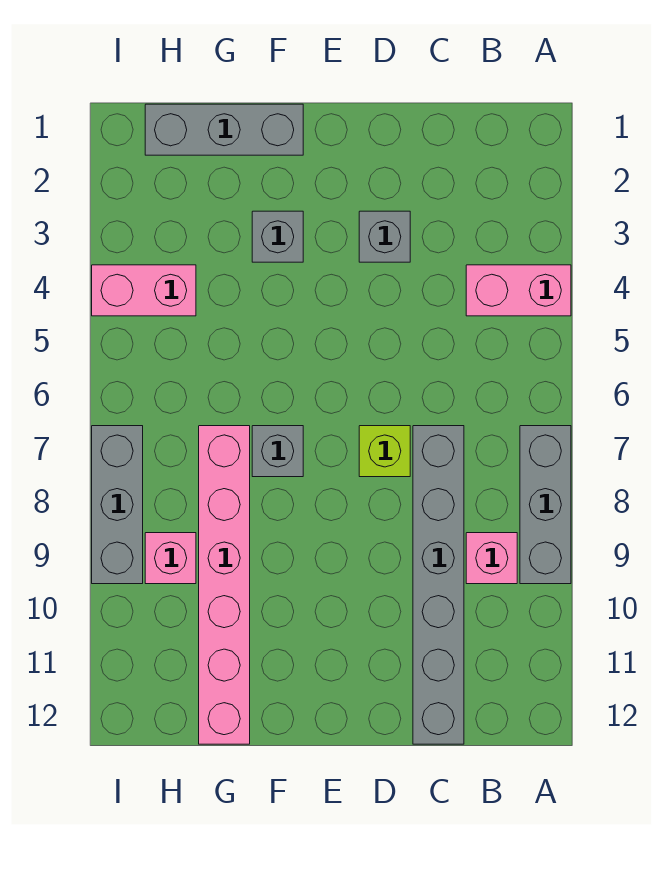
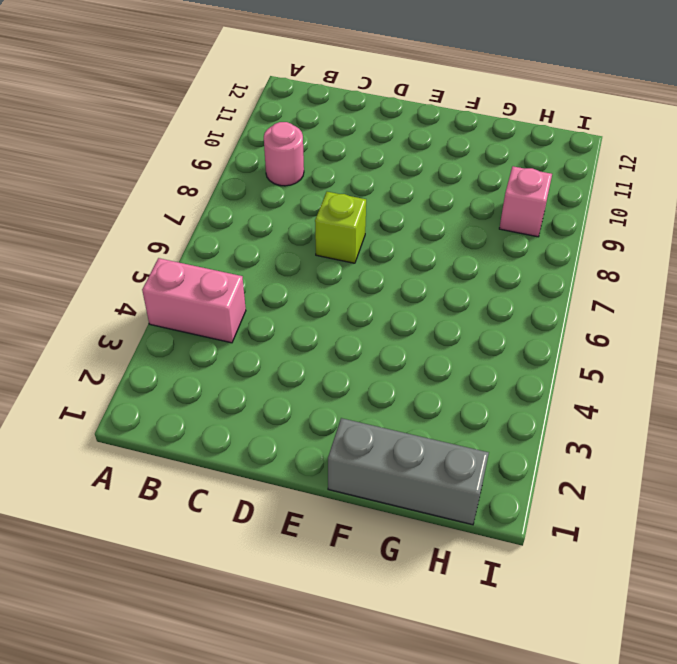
pink round brick B9 level 1 -> pink brick B9 level 1
none -> grey brick A7:A9 level 1
none -> grey brick C7:C12 level 1
none -> grey brick D3 level 1

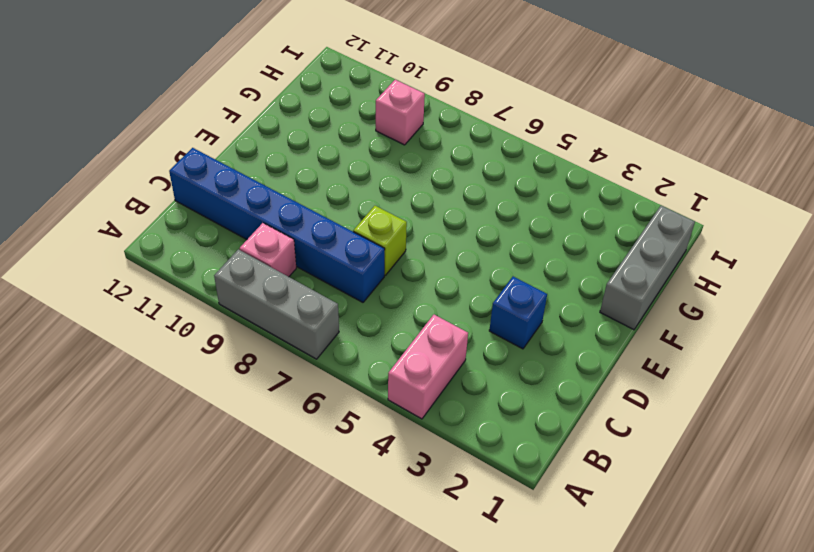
blue brick C7:C12 level 1 -> grey brick C7:C12 level 1
blue brick D3 level 1 -> grey brick D3 level 1
none -> grey brick F3 level 1
none -> grey brick F7 level 1
none -> pink brick G7:G12 level 1

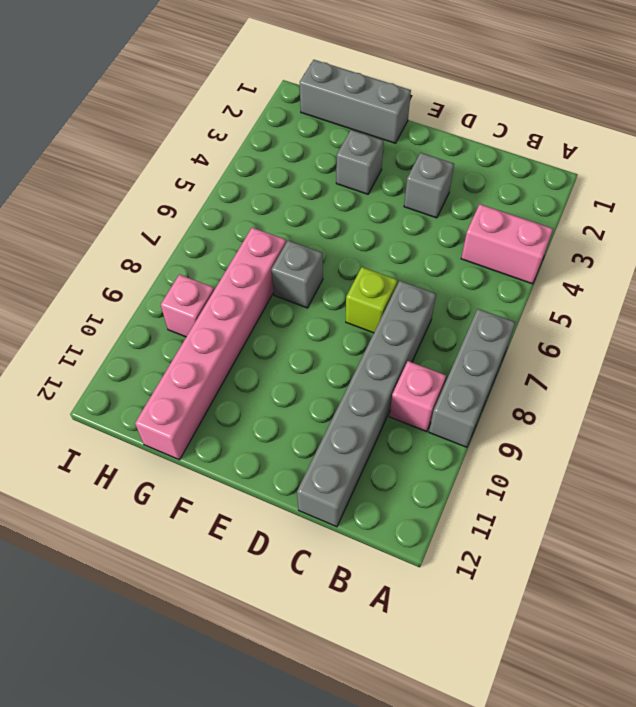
none -> pink brick H4:I4 level 1
none -> grey brick I7:I9 level 1

